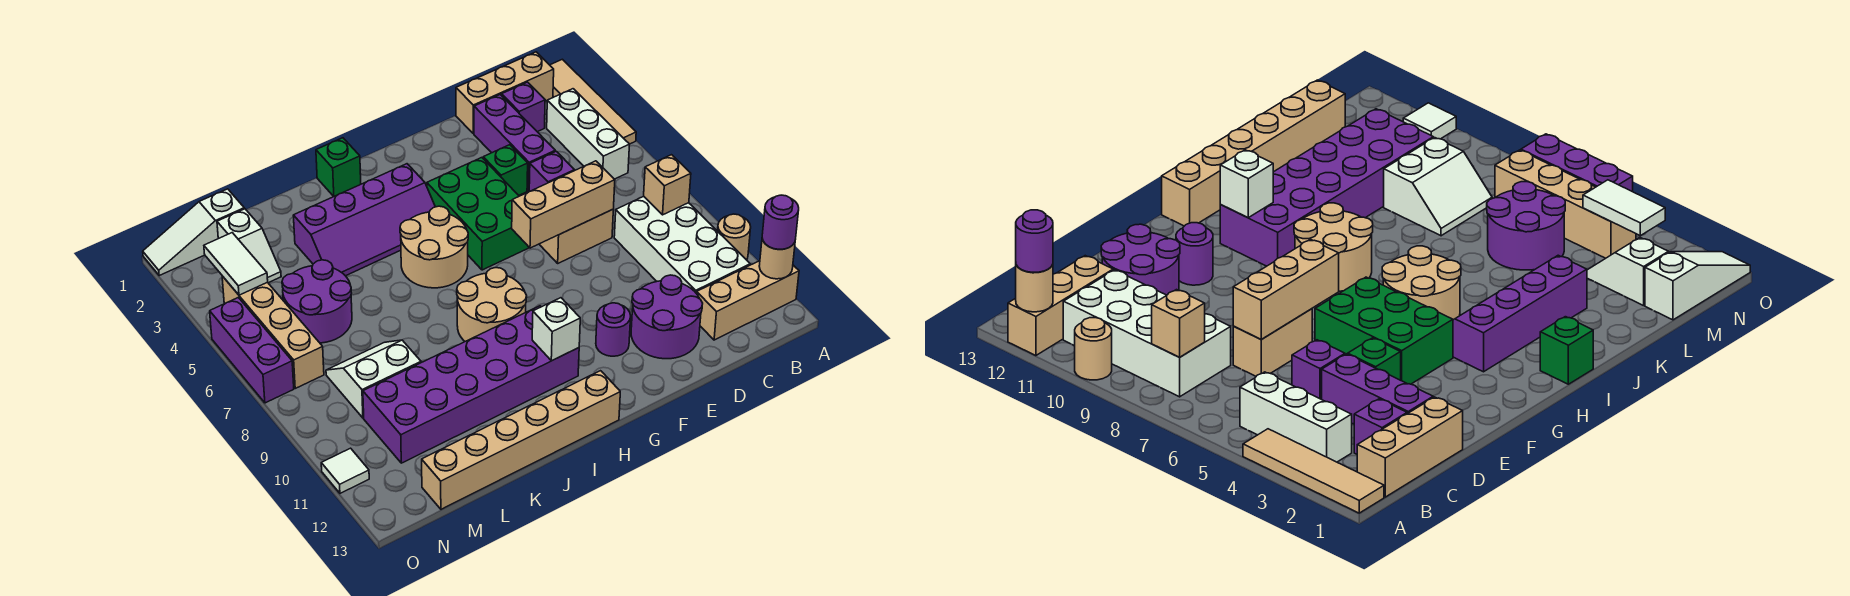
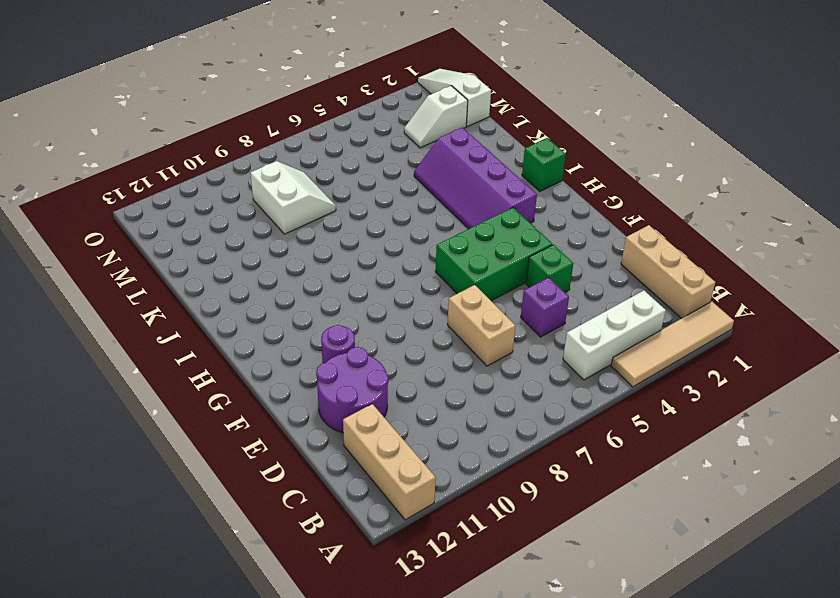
none -> tan round brick A10 level 1
none -> white brick B8:C11 level 1
none -> purple brick C2 level 1
none -> purple brick D2:D4 level 1

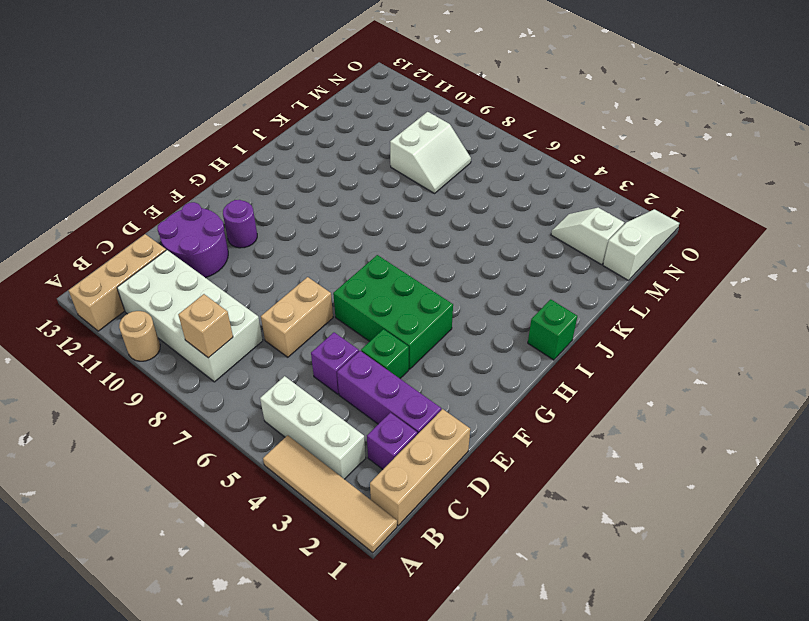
none -> purple slope H3:K4 level 1 top 3
none -> tan round brick H5:I6 level 1
none -> tan round brick H8:I9 level 1
none -> purple brick H10:M11 level 1

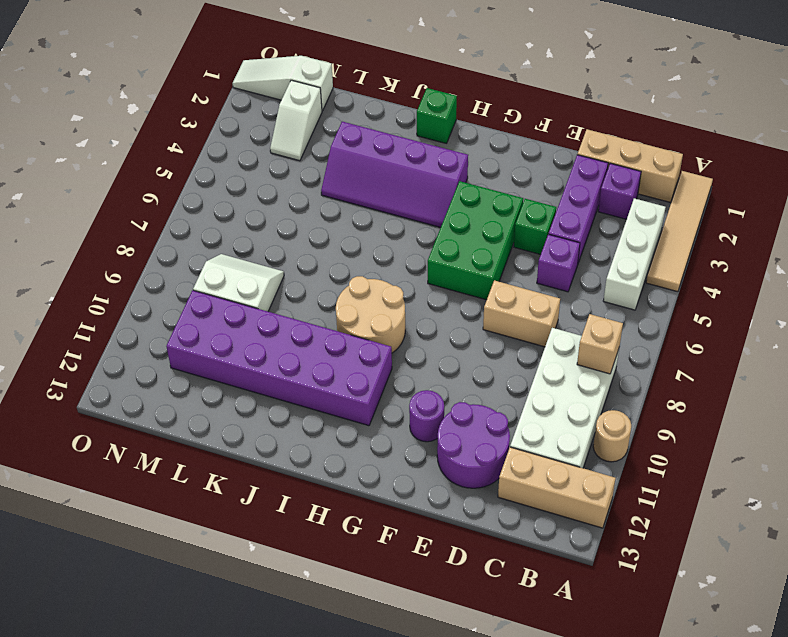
none -> tan round brick H5:I6 level 1
none -> tan brick H13:M13 level 1
none -> purple round brick L5:M6 level 1
none -> tan brick N4:N7 level 1

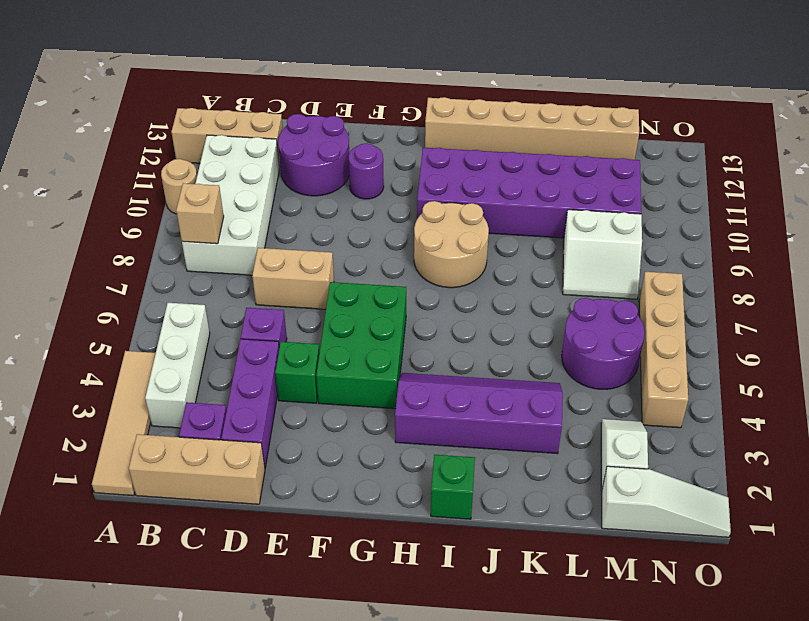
none -> tan round brick H5:I6 level 1
none -> purple brick O5:O7 level 1
none -> white tile O11 level 1
none -> tan round brick A12 level 2

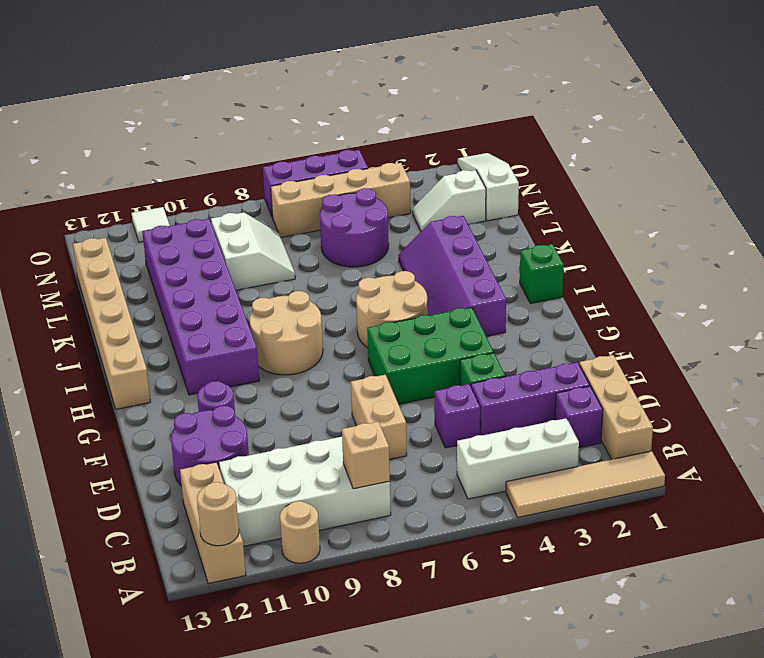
none -> tan brick D7:F7 level 2
none -> white brick H11 level 2
none -> white tile N3:N4 level 2
none -> purple round brick A12 level 3

